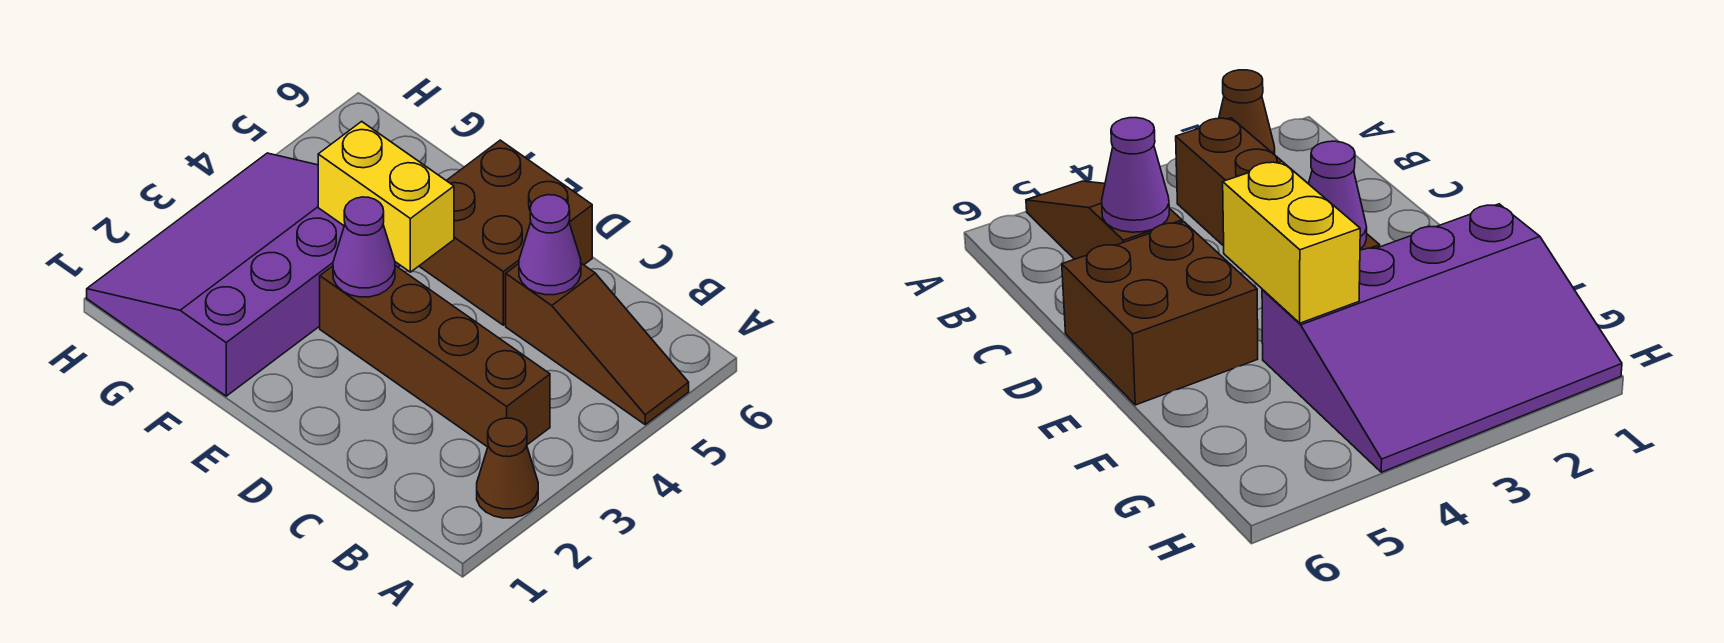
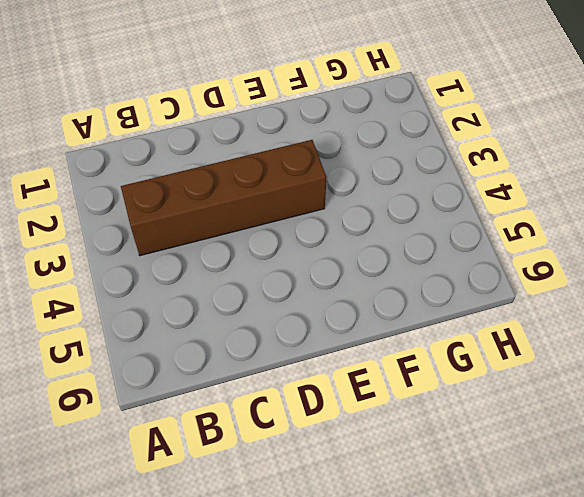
none -> brown cone A2 level 1
none -> brown slope A5:C5 level 1 top C

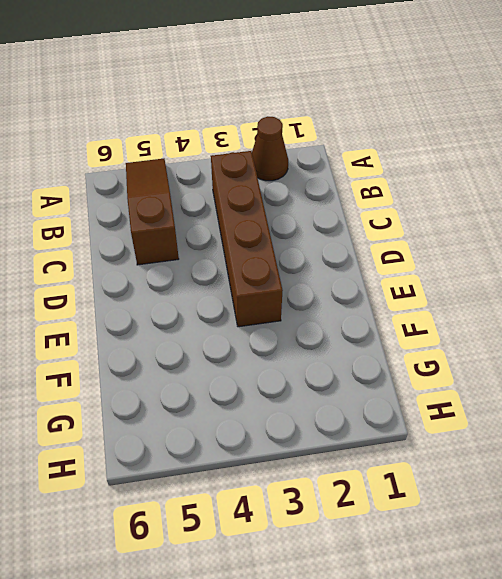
none -> brown brick D5:E6 level 1
none -> purple slope F1:H4 level 1 top F

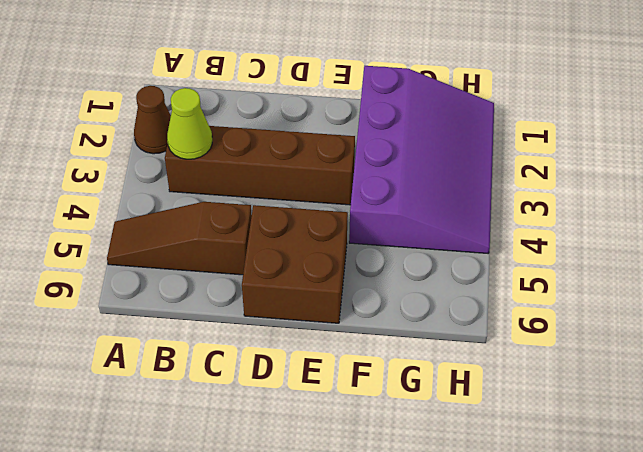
lime cone B3 level 2 -> none
none -> purple cone C5 level 2
none -> purple cone E3 level 2

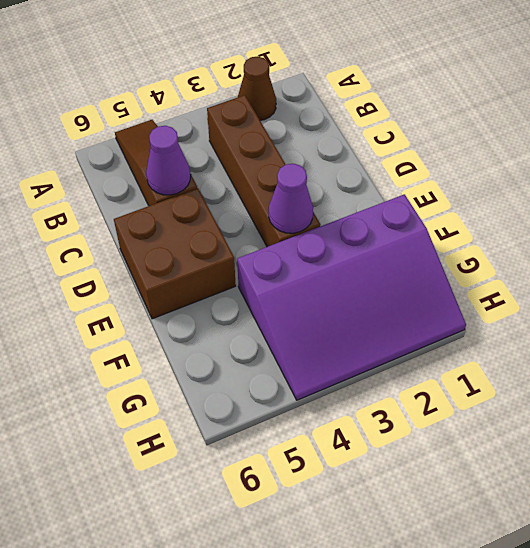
none -> yellow brick E4:F4 level 2

